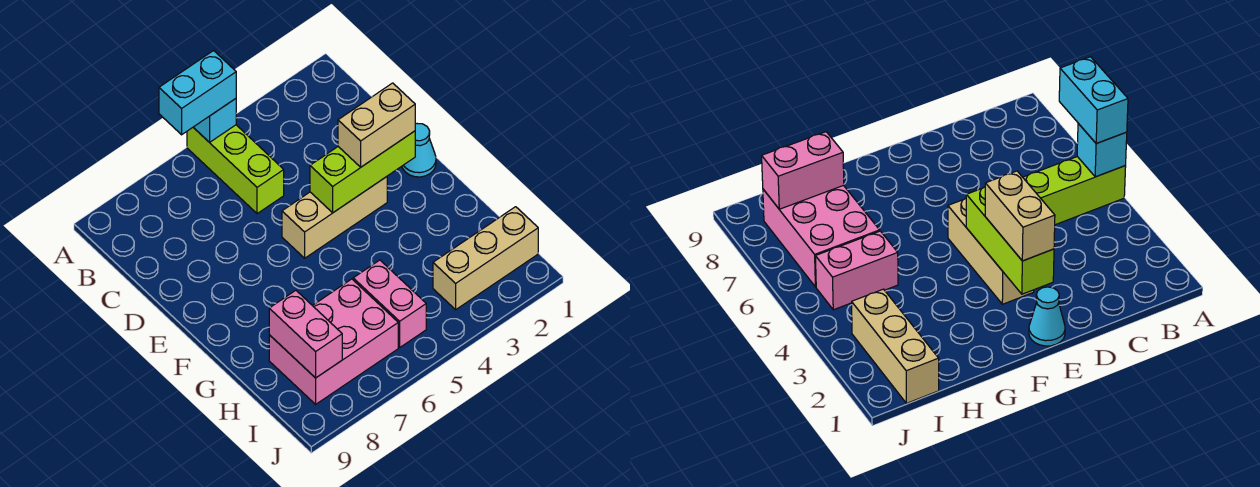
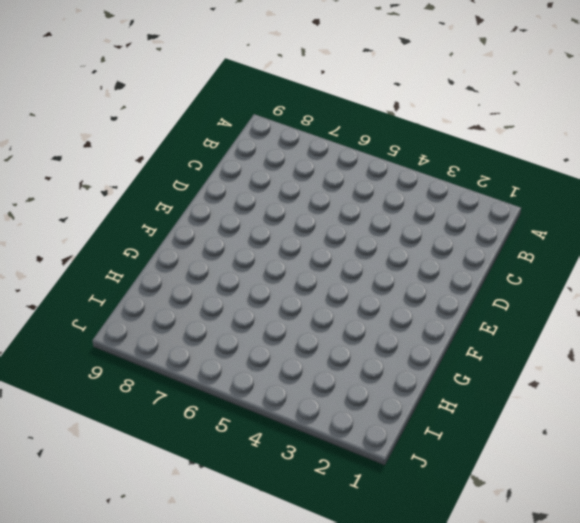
none -> lime brick A5:C5 level 1
none -> cyan cone E1 level 1

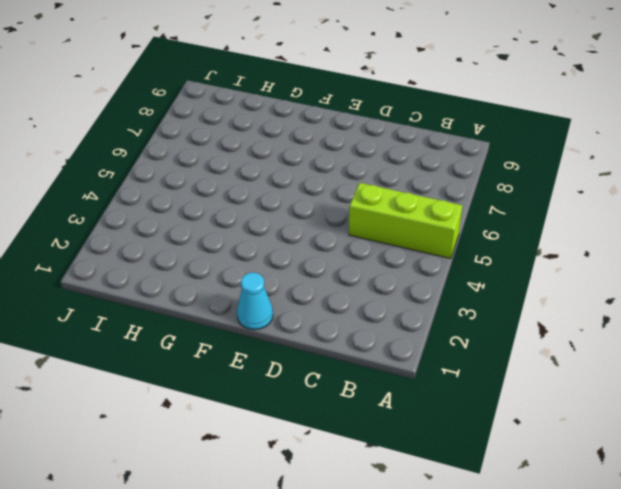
none -> tan brick E3:E5 level 1
none -> pink brick H5:I5 level 1

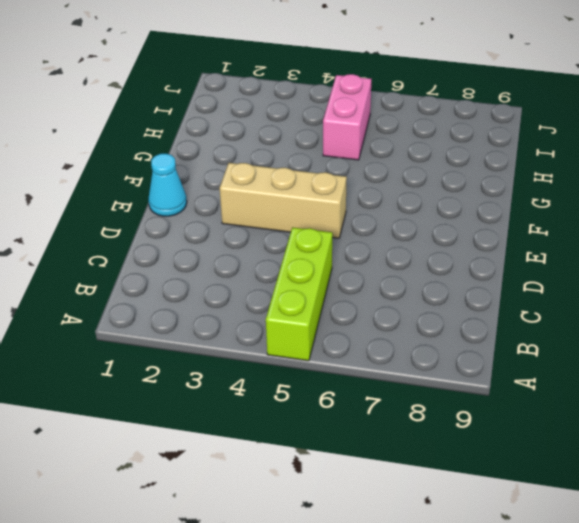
none -> pink brick H6:I8 level 1
none -> tan brick I1:I3 level 1

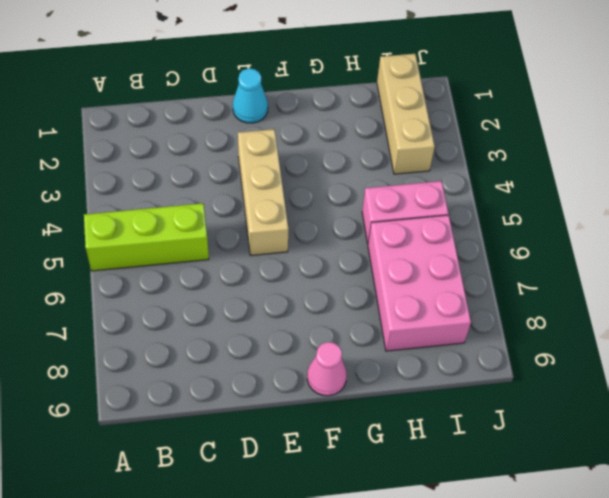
pink cone F9 level 1 -> none
none -> cyan brick A5 level 2
none -> lime brick E2:E4 level 2

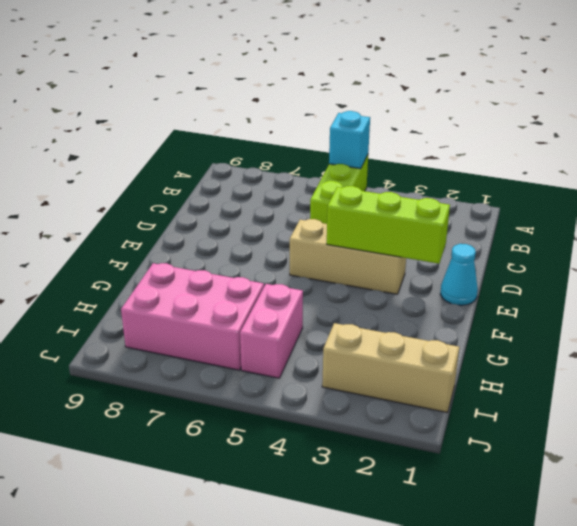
none -> pink brick H8:I8 level 2
none -> cyan brick A5:A6 level 3

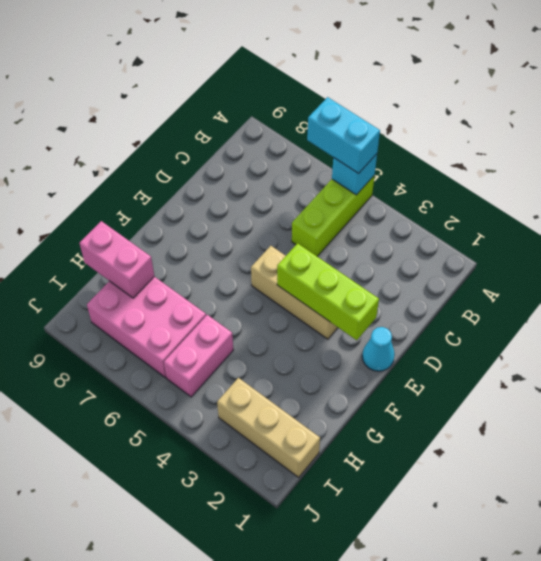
pink brick H8:H9 level 2 -> pink brick H8:I8 level 2
none -> tan brick E2:E3 level 3

